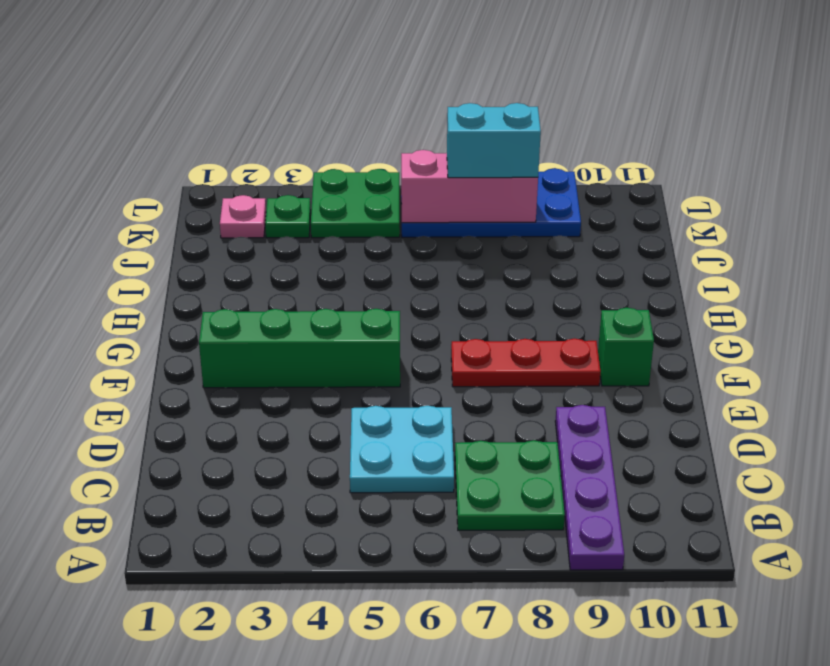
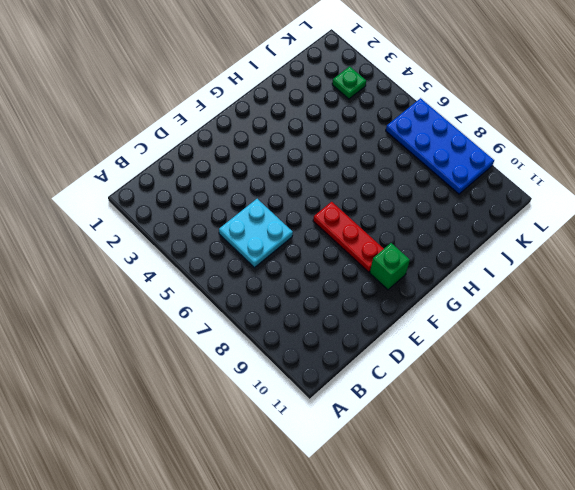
none -> purple plate A9:D9 level 1
none -> green plate B7:C8 level 1
none -> green brick F2:F5 level 1

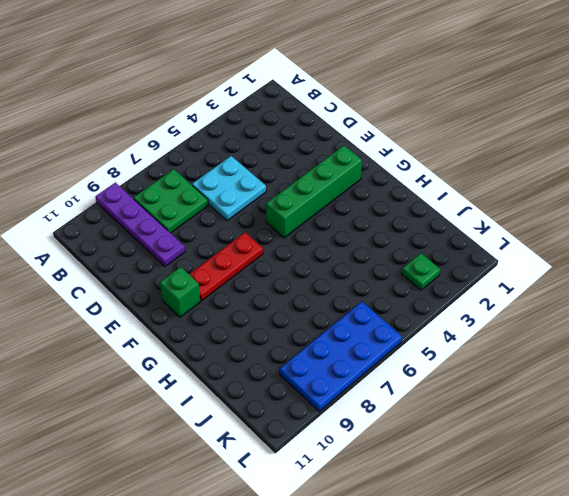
none -> pink plate K2 level 1
none -> green plate K4:L5 level 1
none -> pink brick K6:K8 level 2

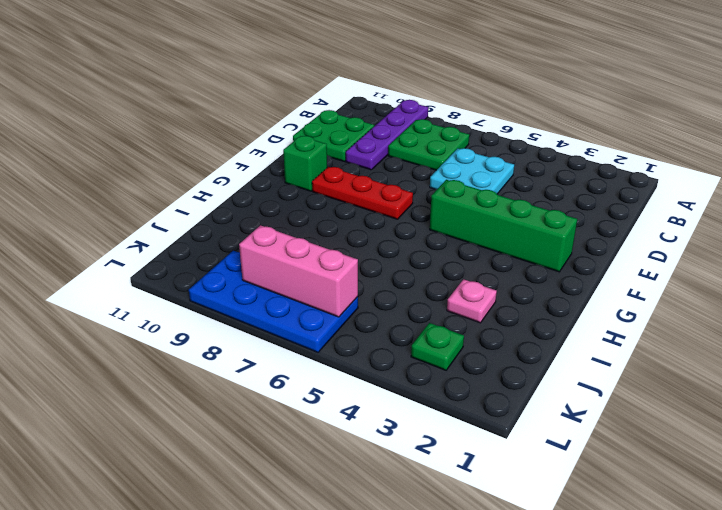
green plate C10:D11 level 1 -> green plate K4:L5 level 1
pink plate I3 level 1 -> pink plate K2 level 1
none -> cyan brick K7:K8 level 3

